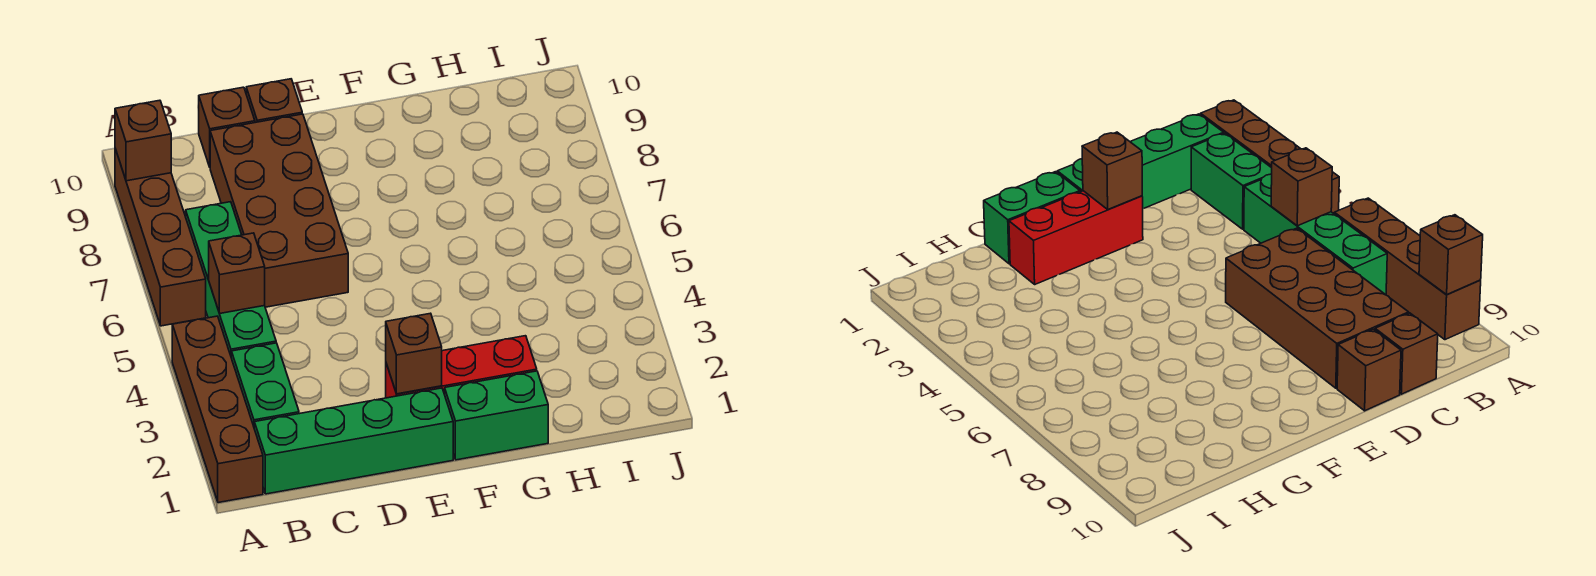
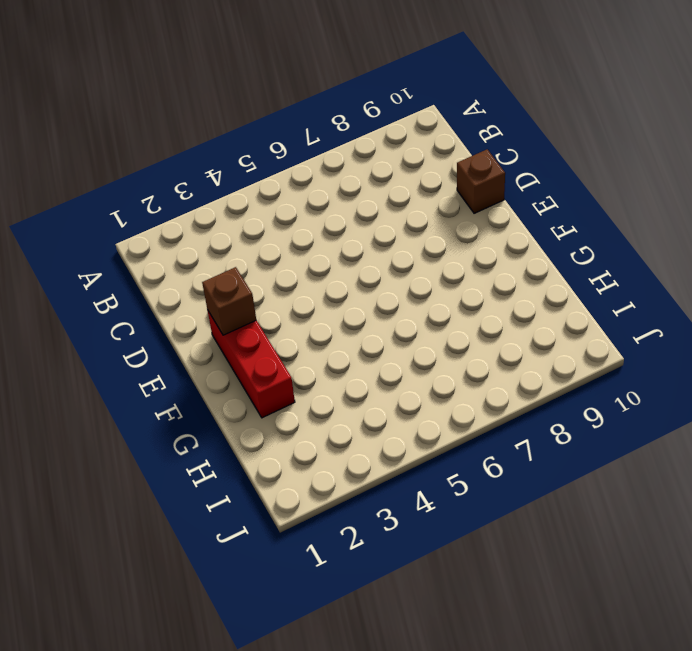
none -> brown brick A1:A4 level 1
none -> brown brick A6:A9 level 1
none -> green brick B1:E1 level 1

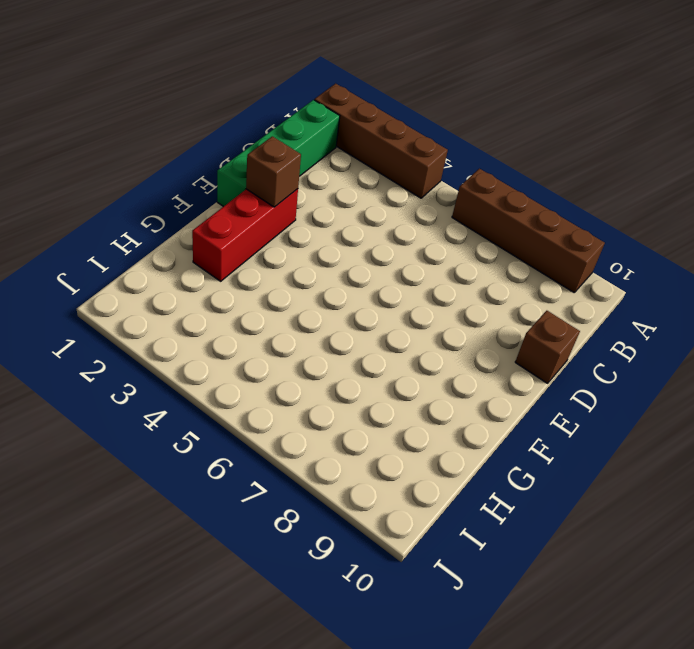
none -> green brick B2:B3 level 1
none -> green brick B4:B7 level 1
none -> brown brick C6:D9 level 1

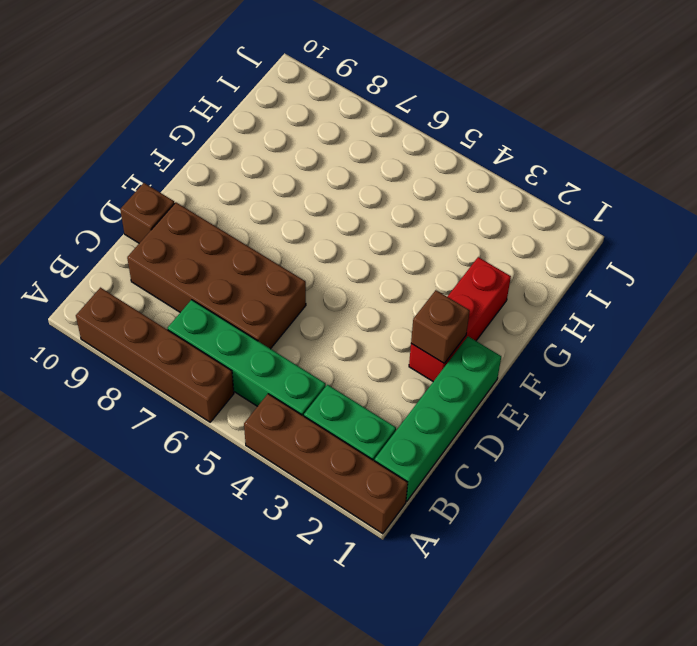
none -> brown brick C10 level 1
none -> green brick F1:G1 level 1
none -> brown brick A9 level 2

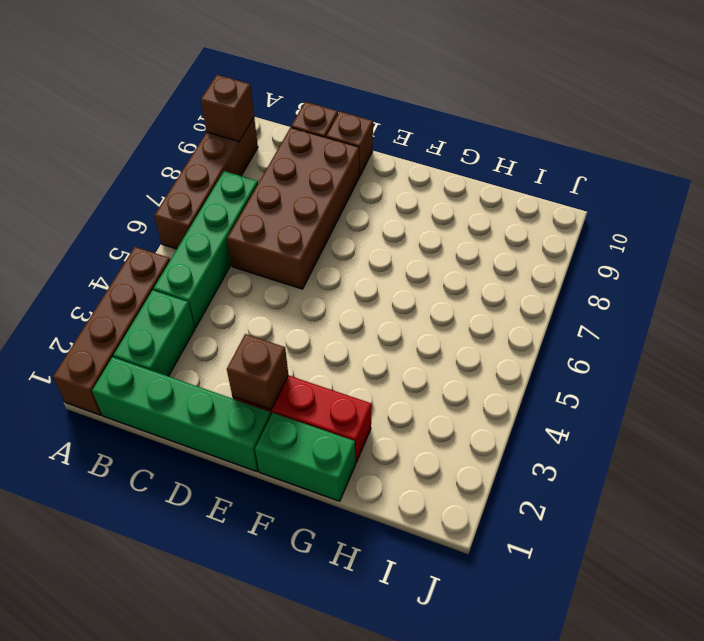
none -> brown brick B5 level 2

